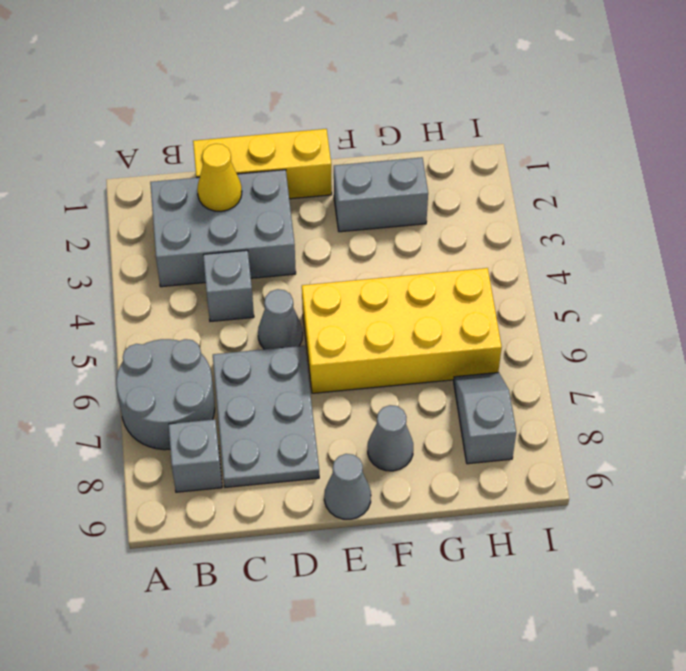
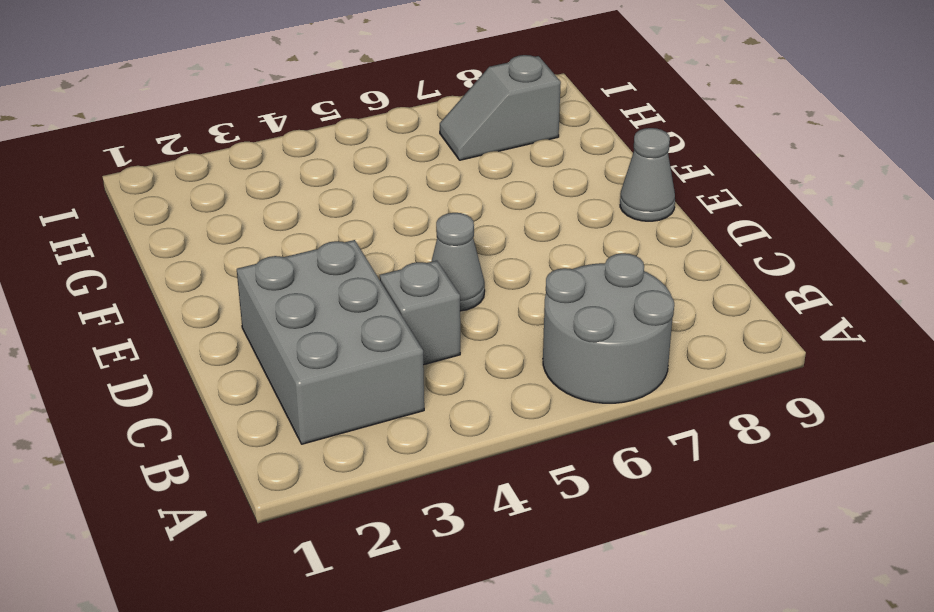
none -> grey brick B8 level 1
none -> yellow brick C1:E1 level 1
none -> grey plate C6:D8 level 1

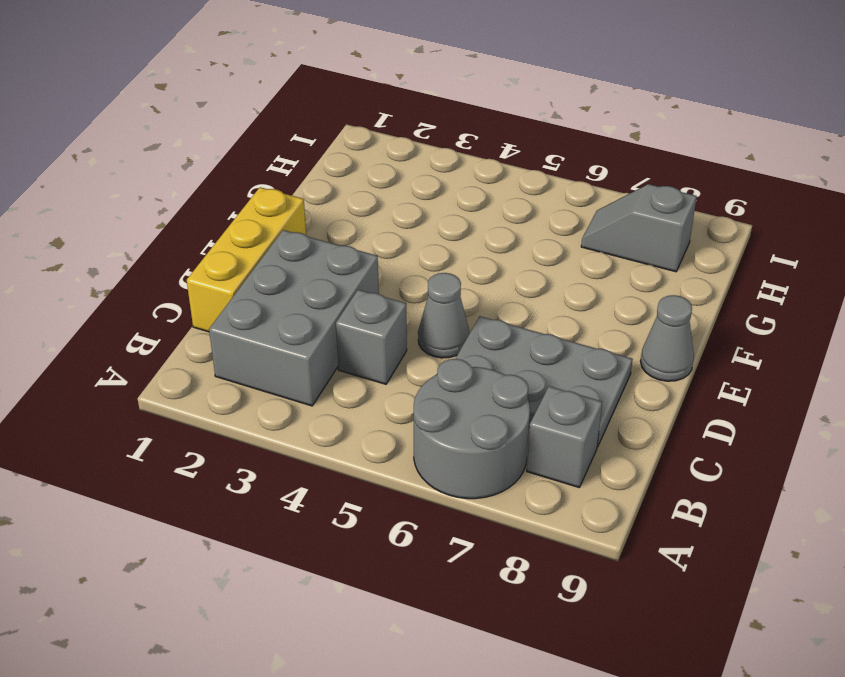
none -> yellow brick E5:H6 level 1
none -> grey brick F2:G2 level 1
none -> grey cone F8 level 1

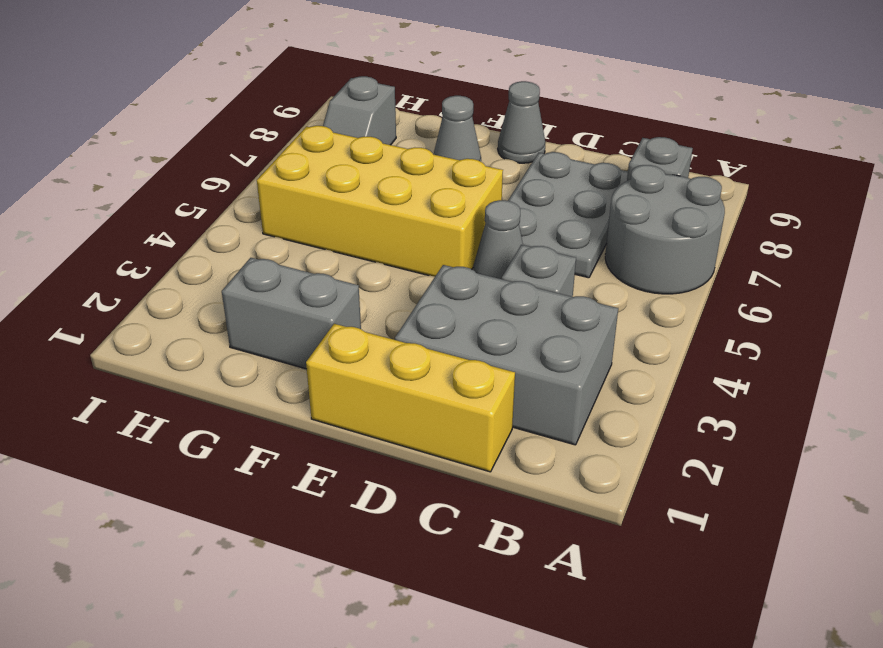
none -> yellow cone C2 level 2

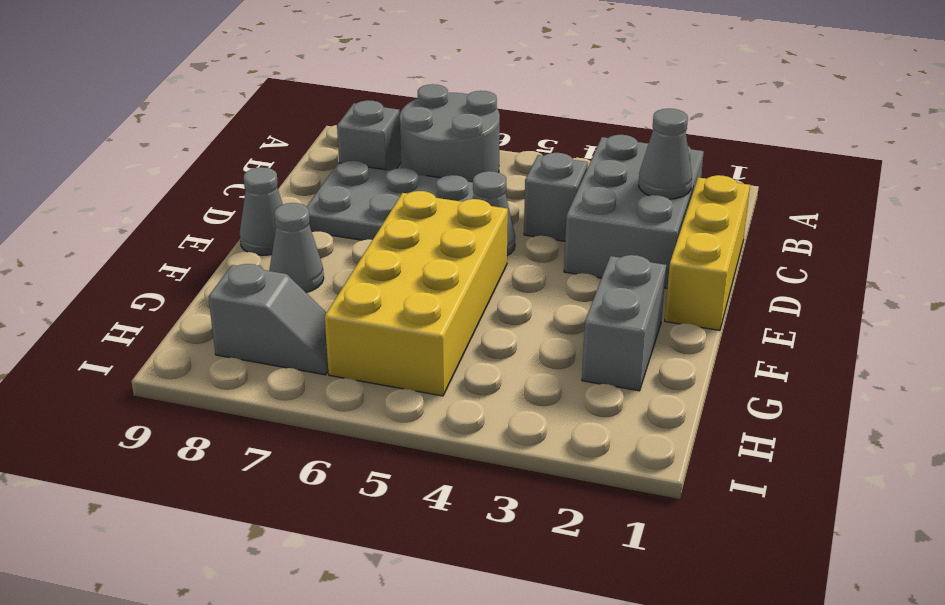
grey cone C2 level 2 -> yellow cone C2 level 2

